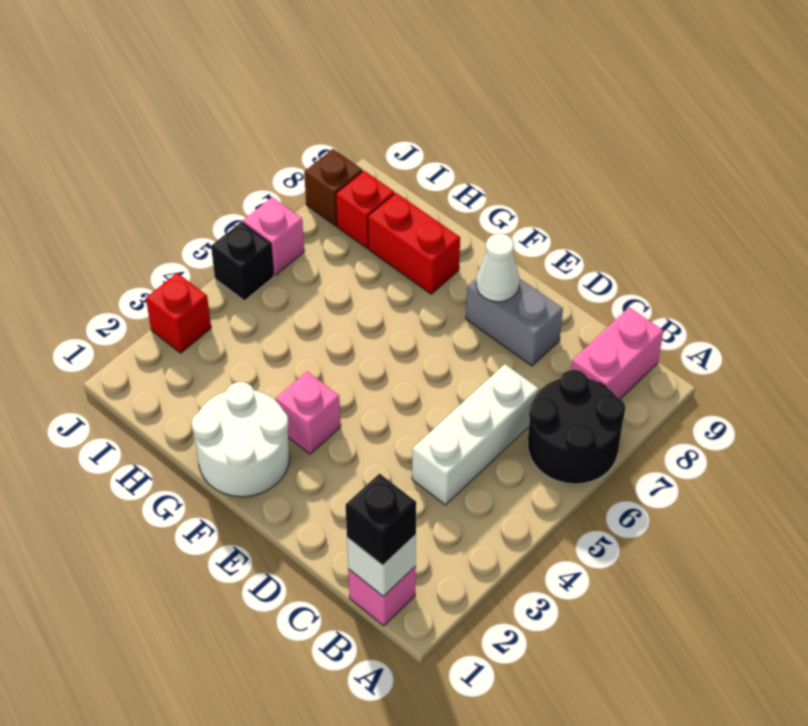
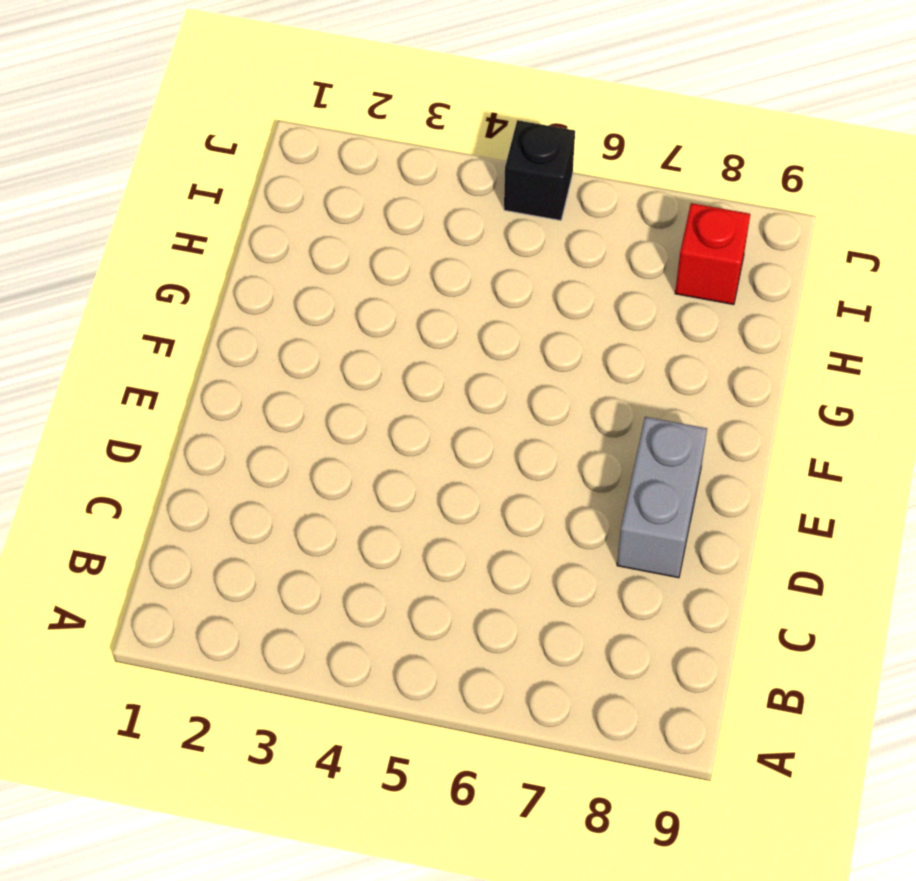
none -> black round brick A6:B7 level 1
none -> pink brick B1 level 1
none -> pink brick B8:B9 level 1

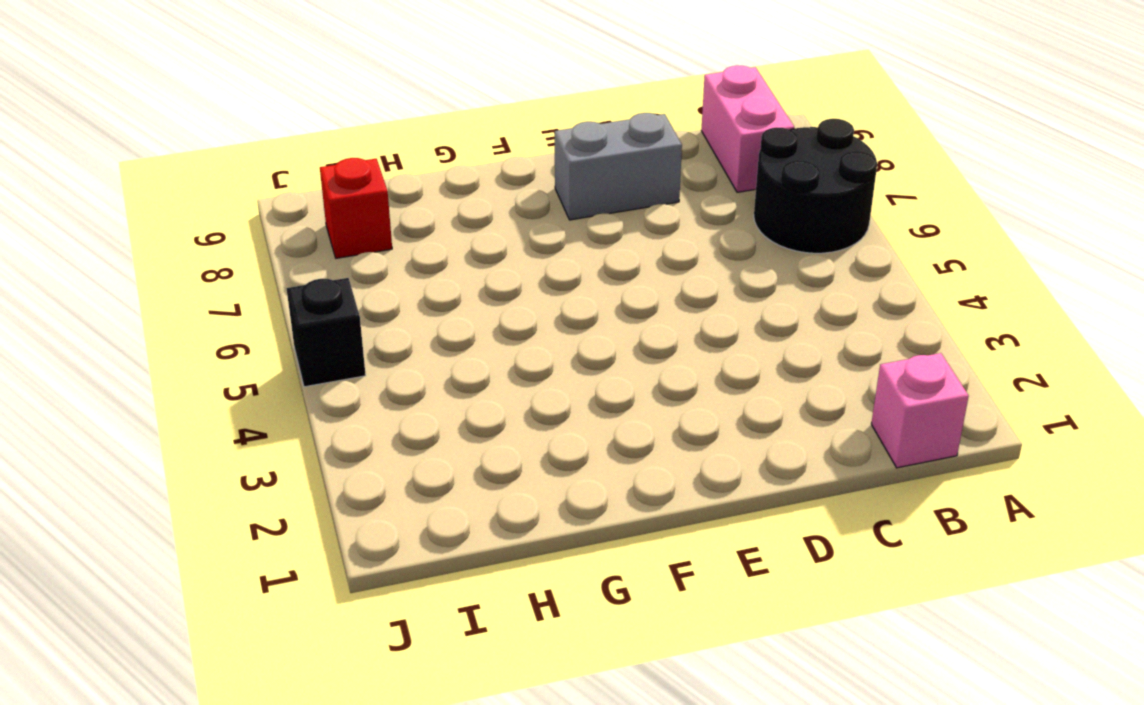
none -> white brick C4:C6 level 1
none -> white round brick F1:G2 level 1
none -> pink brick F3 level 1

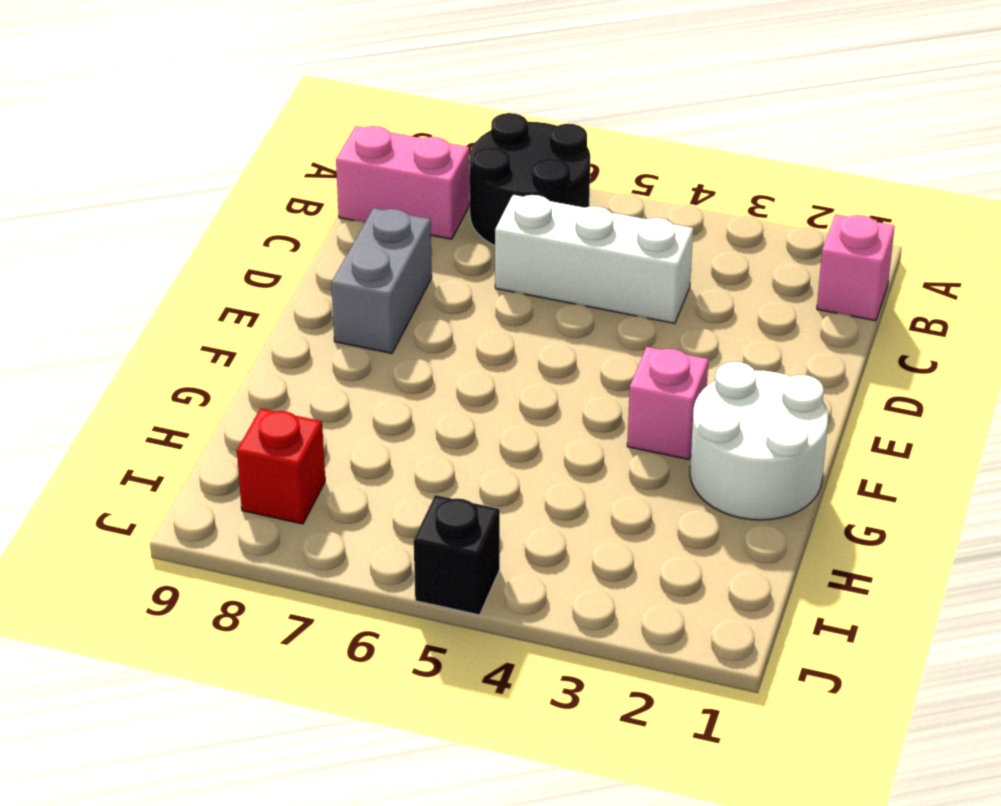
none -> red brick G8:H8 level 1
none -> red brick J3 level 1
none -> pink brick J6 level 1

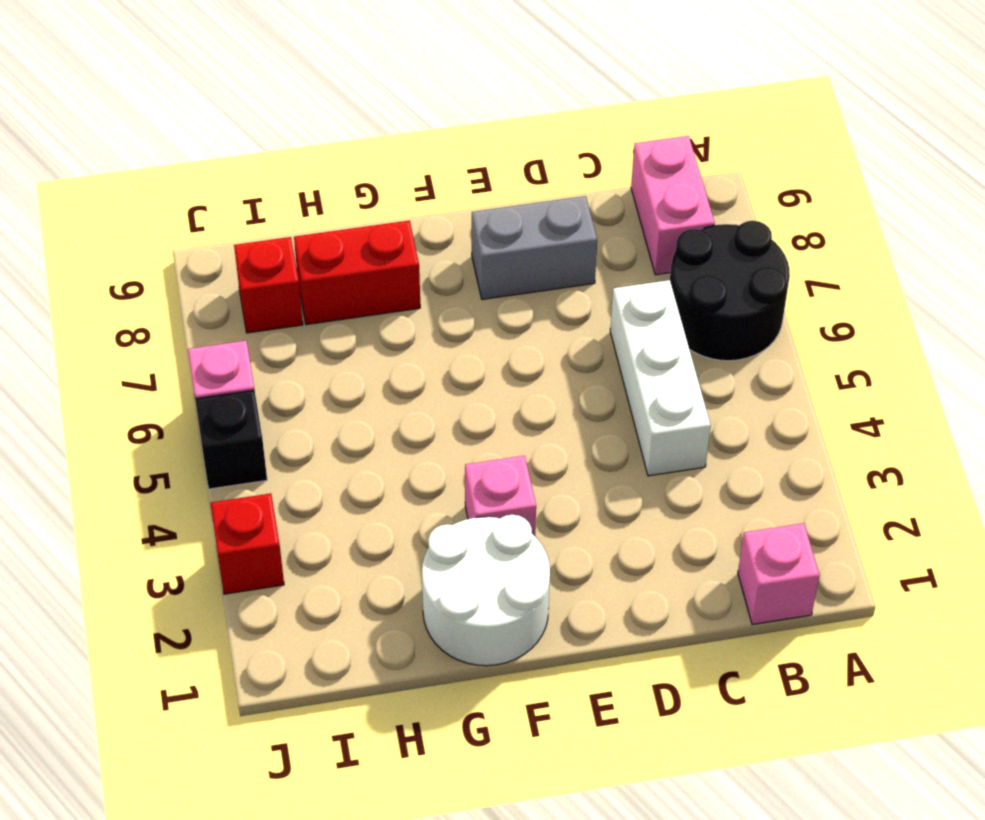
none -> brown brick J8 level 1
none -> white brick B1 level 2
none -> white cone E8 level 2

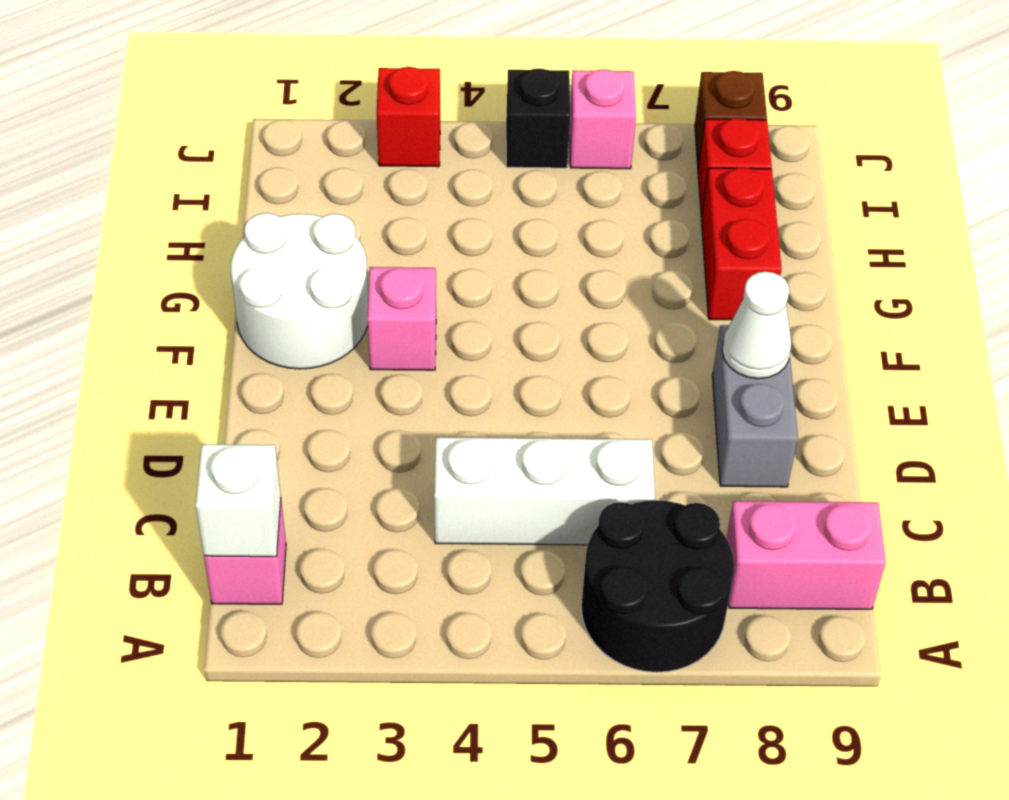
none -> black brick B1 level 3

